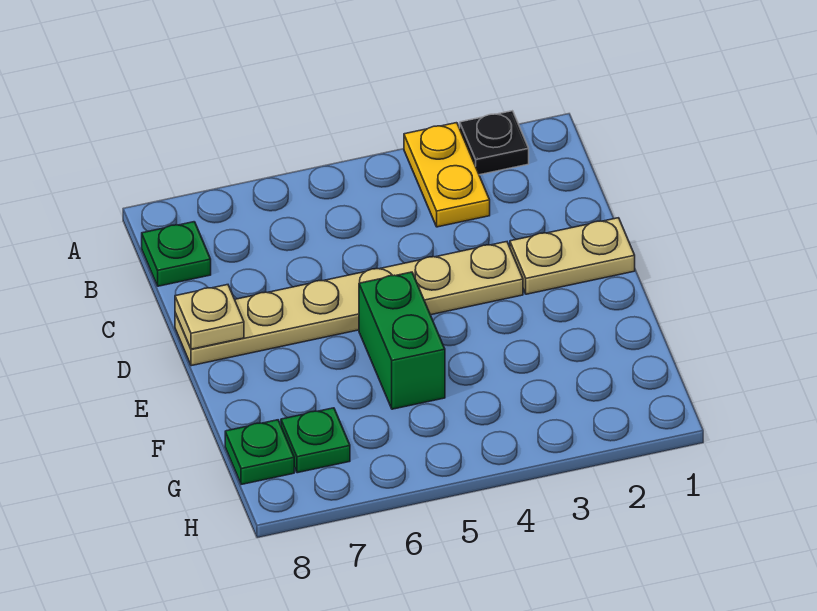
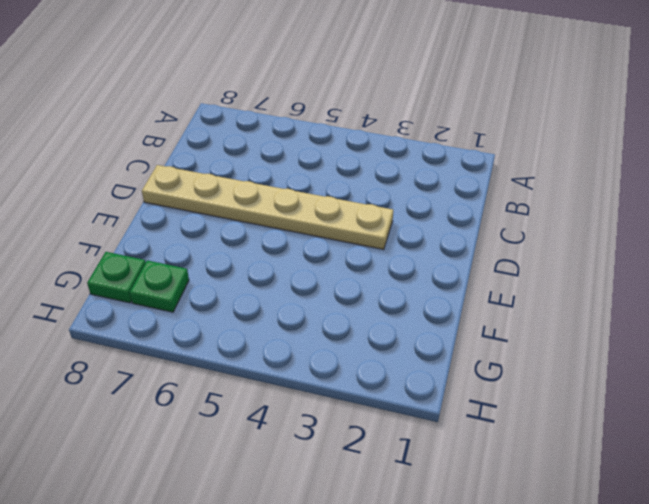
none -> black plate A2 level 1
none -> yellow plate A3:B3 level 1

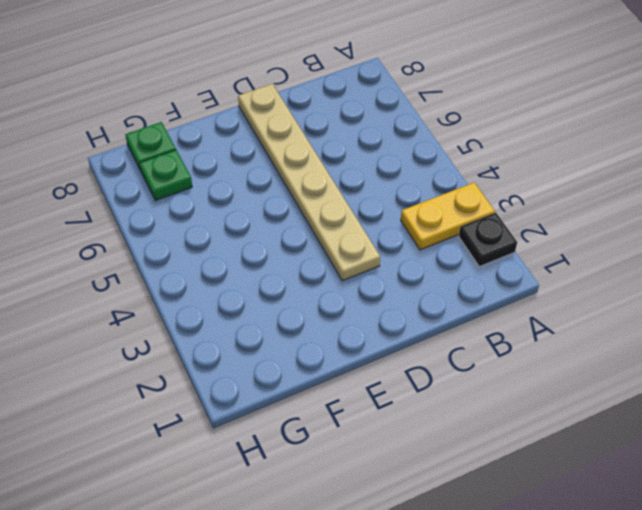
none -> green plate B8 level 1
none -> tan plate D1:D2 level 1

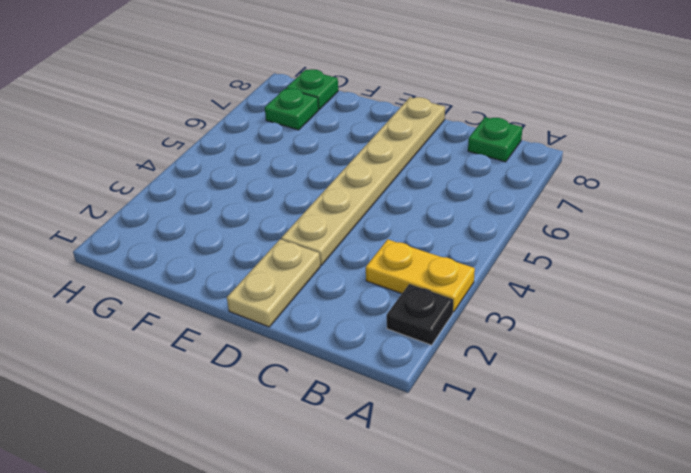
none -> green brick E5:F5 level 1
none -> tan plate D8 level 2

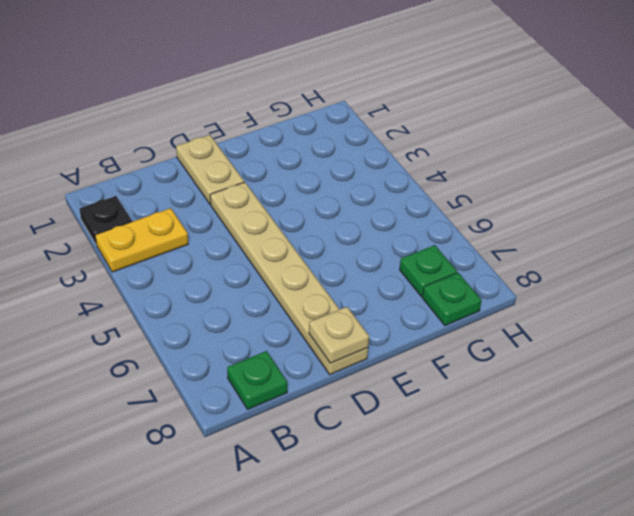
none -> green brick E5:F5 level 1

